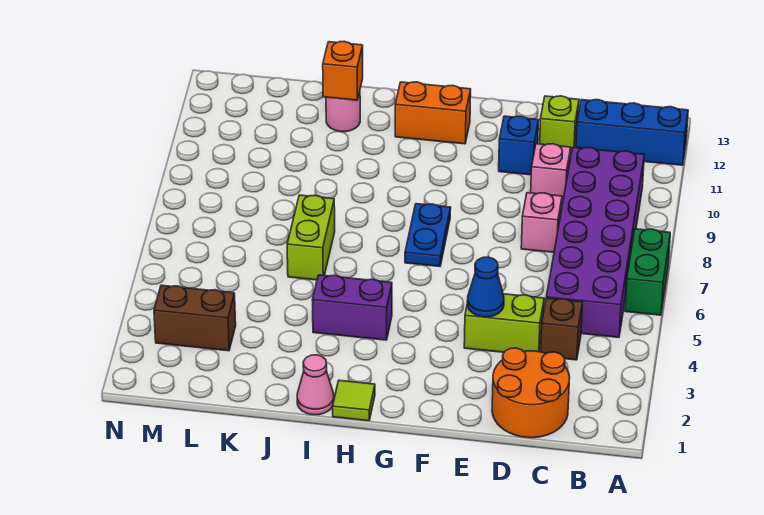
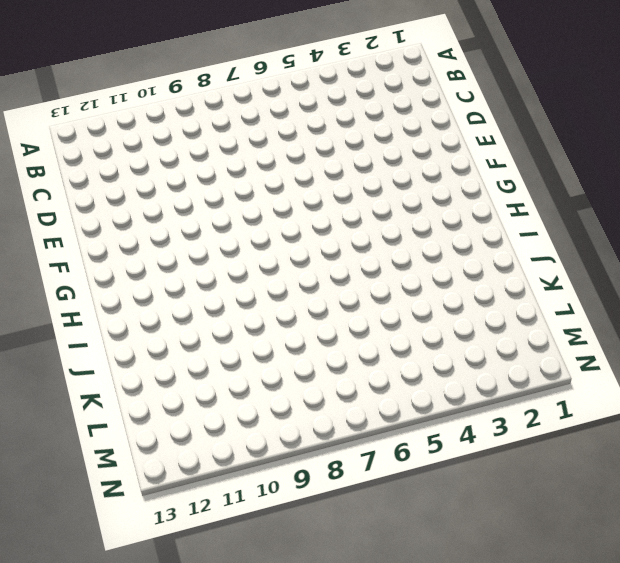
none -> green brick A6:A7 level 1
none -> blue brick A12:C12 level 1
none -> purple brick B5:C10 level 1

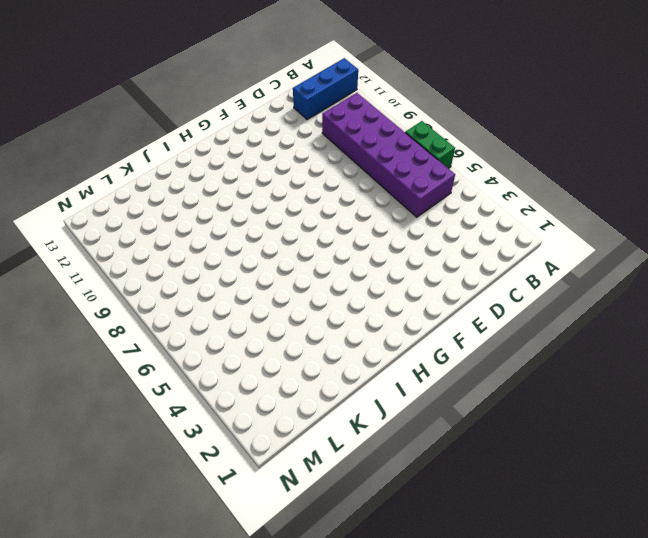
none -> orange round brick C1:D2 level 1
none -> brown brick C4 level 1
none -> lime brick D4:E4 level 1

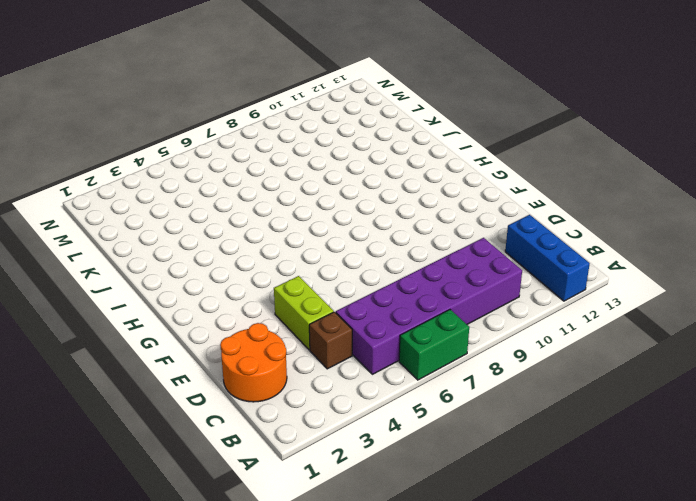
none -> pink brick D8 level 1
none -> pink brick D10 level 1
none -> lime brick D12 level 1

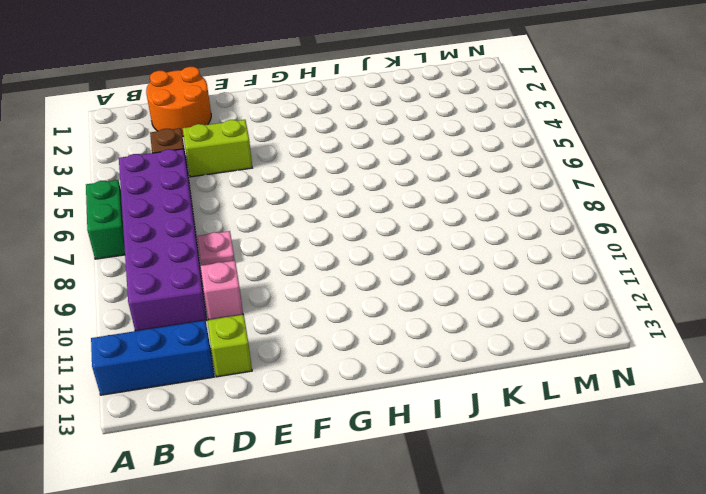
pink plate D8 level 1 -> pink brick D8 level 1
none -> blue brick E11 level 1
none -> blue plate G7:G8 level 1
none -> orange brick G12:H12 level 1

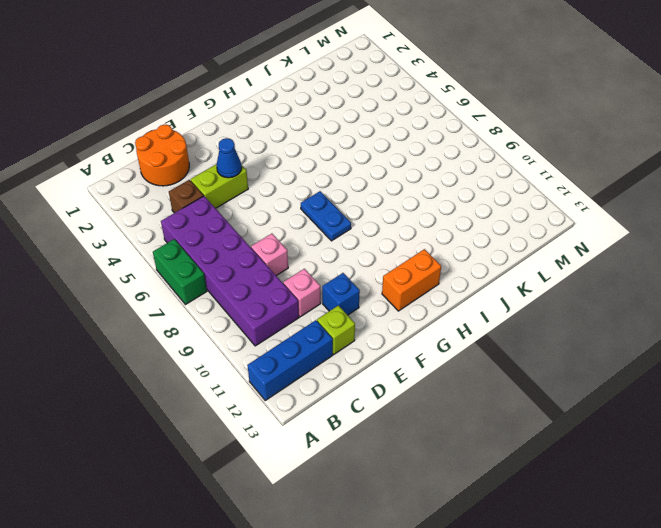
none -> lime tile H1 level 1
none -> purple brick H4:I4 level 1
none -> pink cone I1 level 1

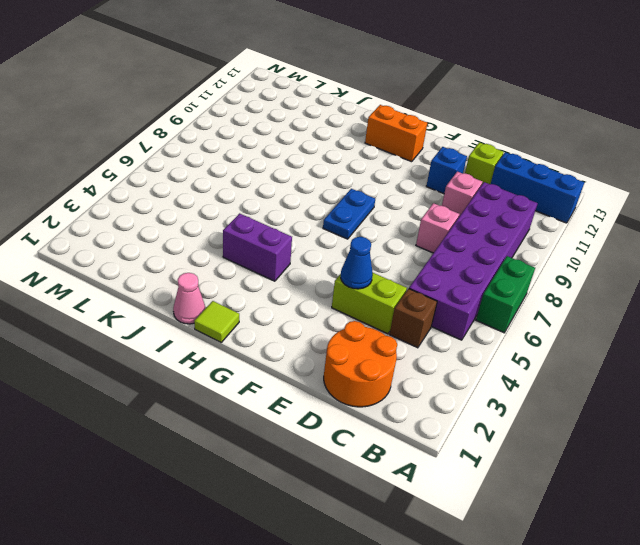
none -> lime brick J6:J7 level 1
none -> pink round brick J12 level 1
none -> brown brick L3:M3 level 1

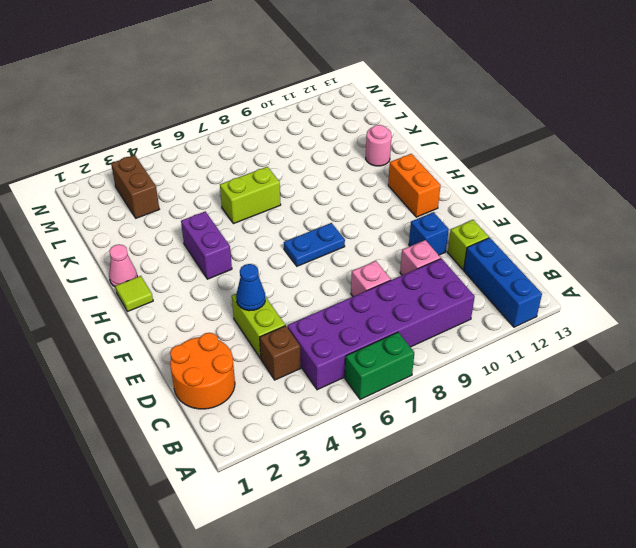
none -> orange brick J12 level 2

